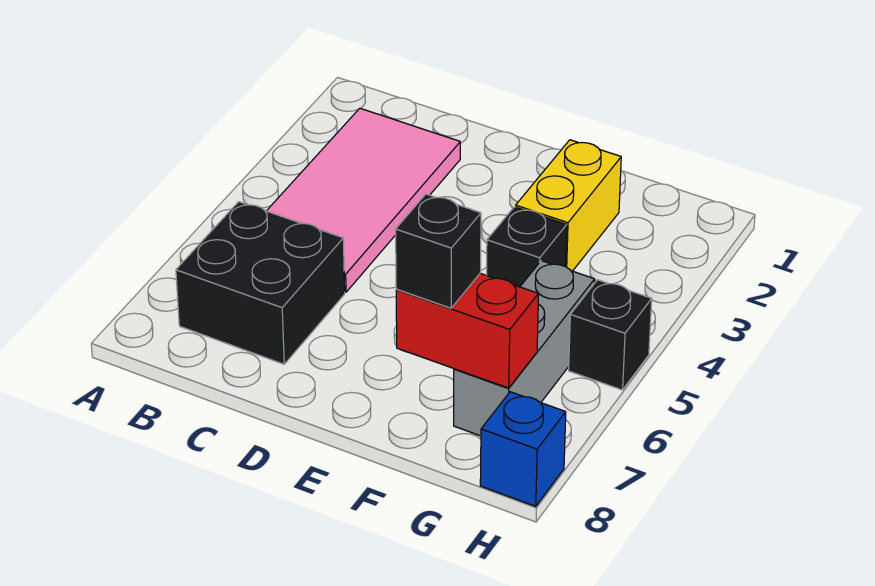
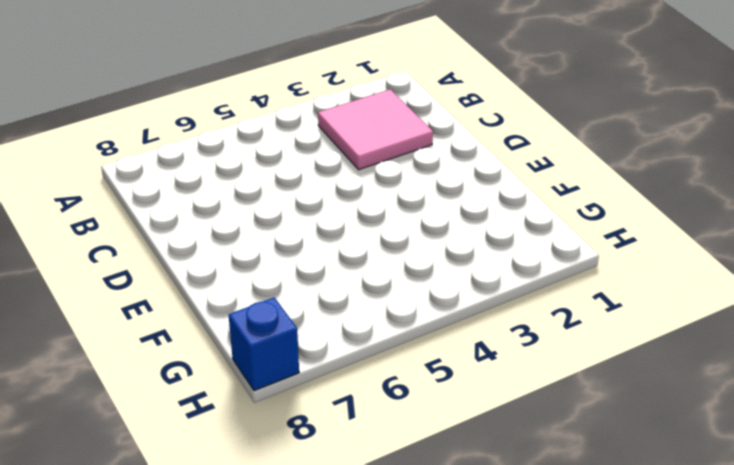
pink tile B2:C3 level 1 -> pink tile B2:C5 level 1
none -> black brick B6:C7 level 1
none -> yellow brick F2:F3 level 1

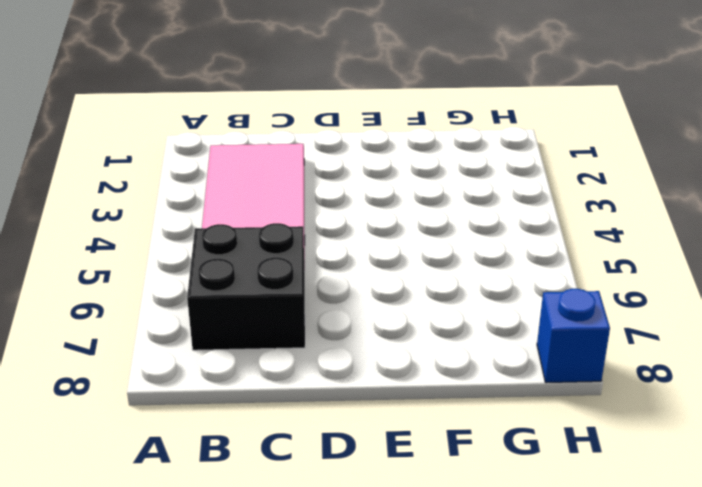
none -> yellow brick F2:F3 level 1
none -> black brick F4 level 1

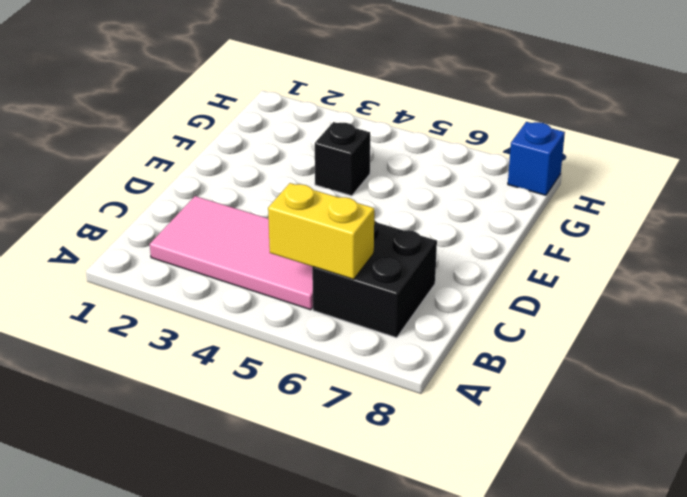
yellow brick B5:B6 level 2 -> yellow brick F2:F3 level 1
none -> grey brick G5:G7 level 1
none -> black brick H5 level 1

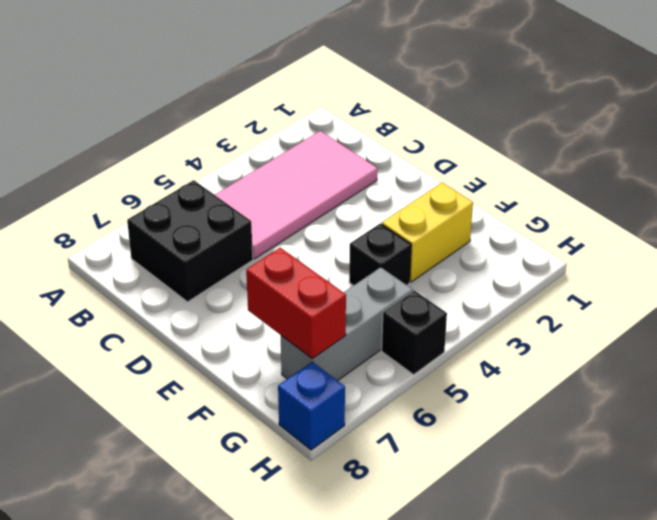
none -> black brick F7 level 3

